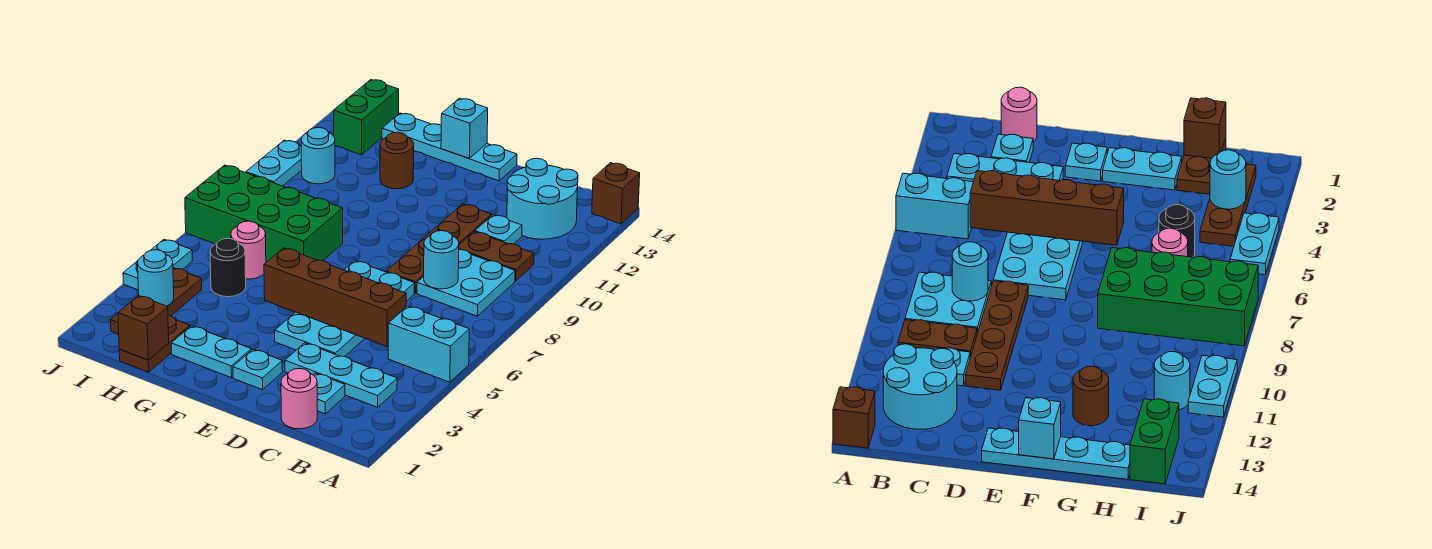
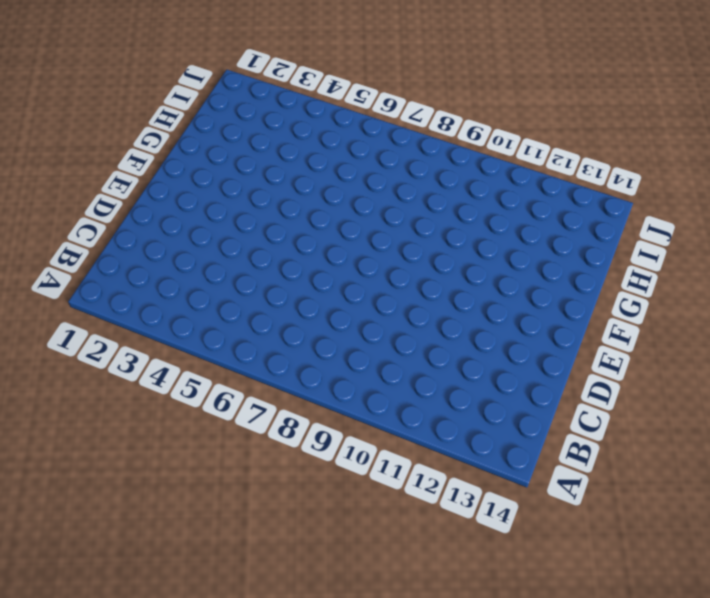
none -> cyan brick A5:B5 level 1
none -> brown brick A14 level 1
none -> cyan plate B3:D3 level 1

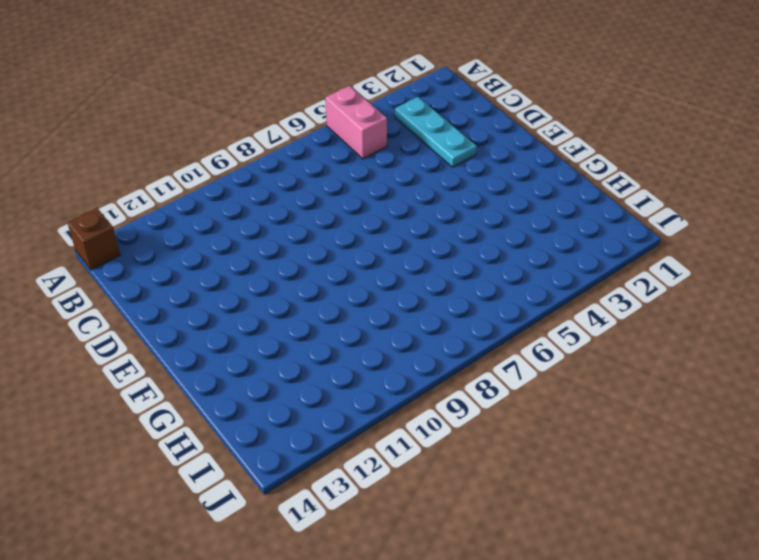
pink brick A5:B5 level 1 -> cyan brick A5:B5 level 1
none -> cyan plate B8:C9 level 1
none -> brown plate B10:C10 level 1
none -> cyan round brick B12:C13 level 1

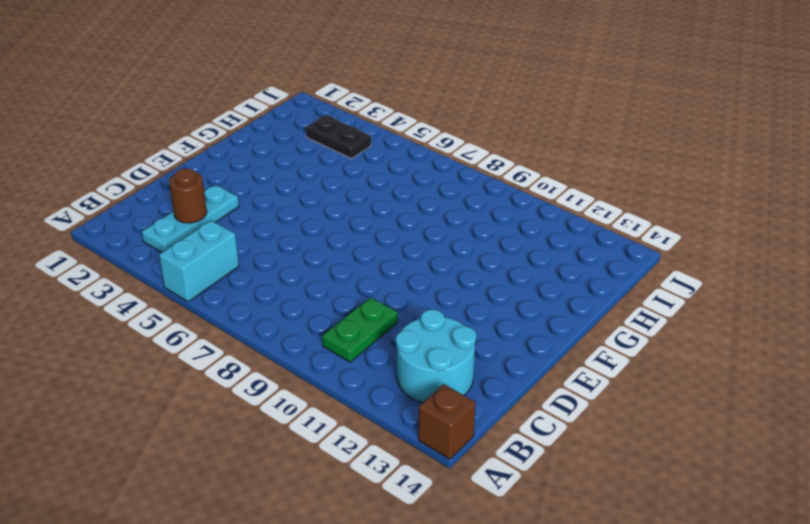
green plate B10:C10 level 1 -> brown plate B10:C10 level 1
brown round brick C3 level 2 -> brown round brick G12 level 1
black plate I3:I4 level 1 -> brown plate I2:I4 level 1
none -> cyan plate B8:C9 level 1
none -> pink round brick C1 level 1
none -> cyan plate C2 level 1

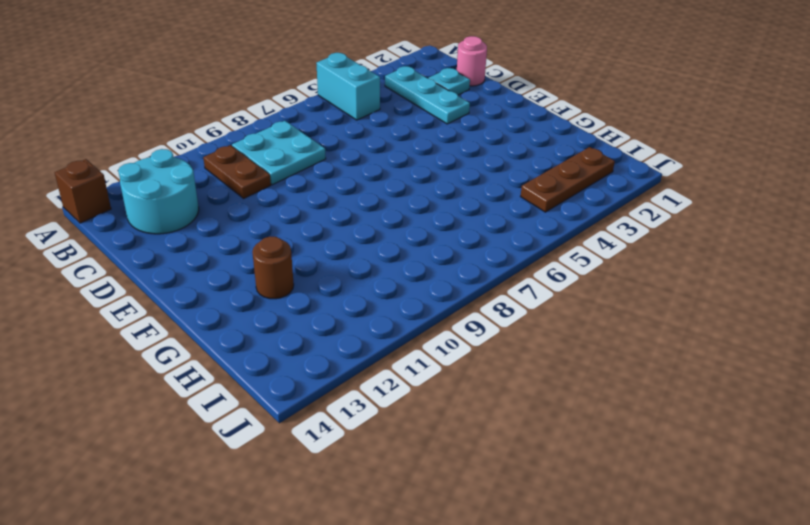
none -> cyan plate C11 level 1
none -> cyan plate D4:E7 level 1
none -> brown plate D8:D11 level 1

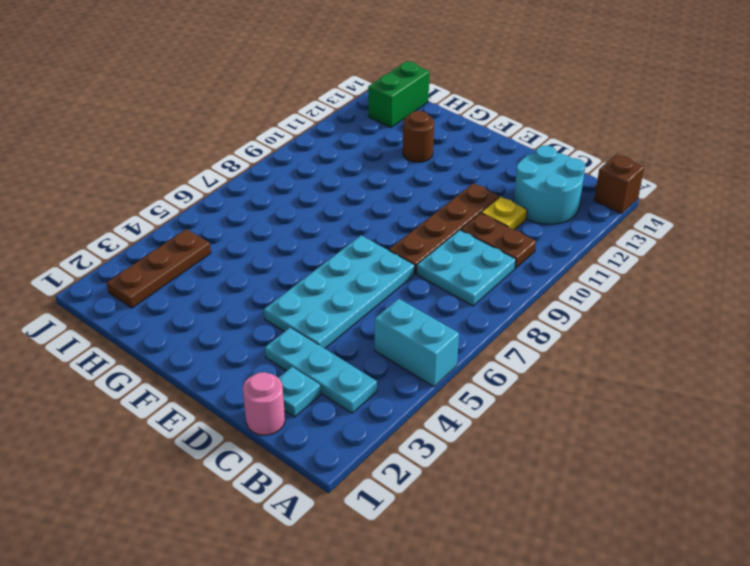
yellow plate C11 level 1 -> cyan plate C11 level 1
none -> cyan plate E2 level 1
none -> cyan plate E14:H14 level 1
none -> cyan plate F2:G2 level 1

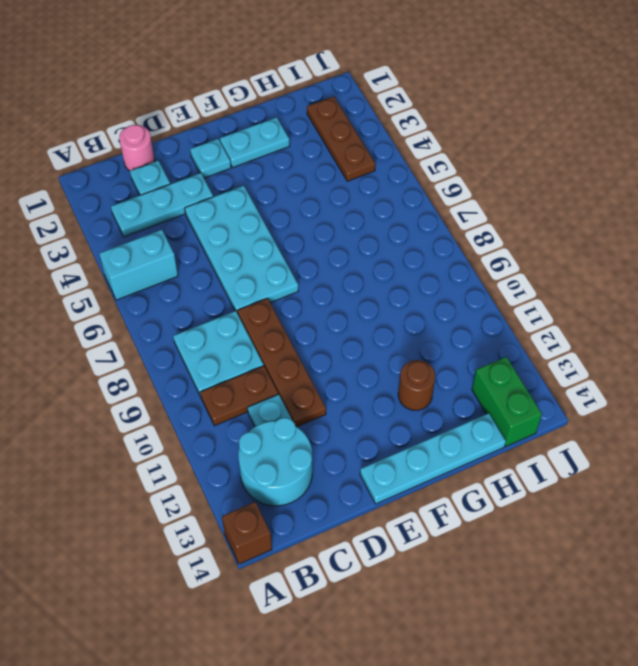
none -> green brick G7:J8 level 1
none -> brown plate H1:H2 level 1
none -> black round brick H5 level 1

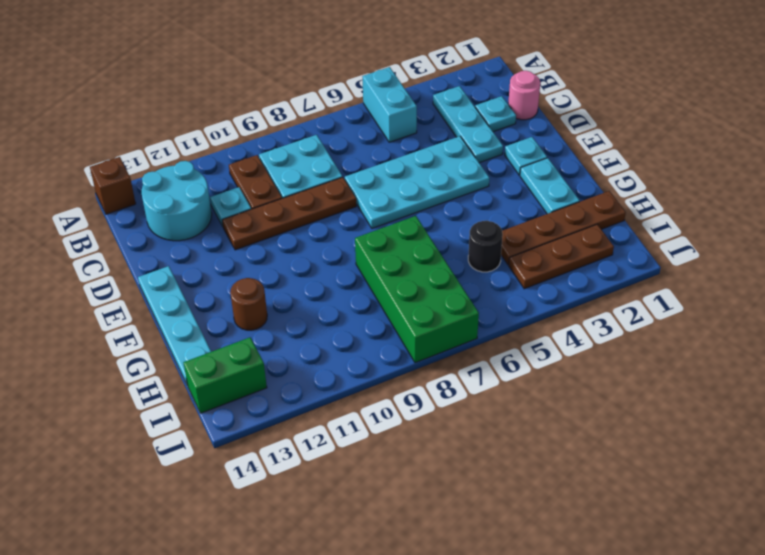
brown plate H1:H4 level 1 -> brown plate H1:H2 level 1
none -> pink round brick H6 level 1
none -> cyan round brick I11 level 1
none -> cyan plate J4:J5 level 1

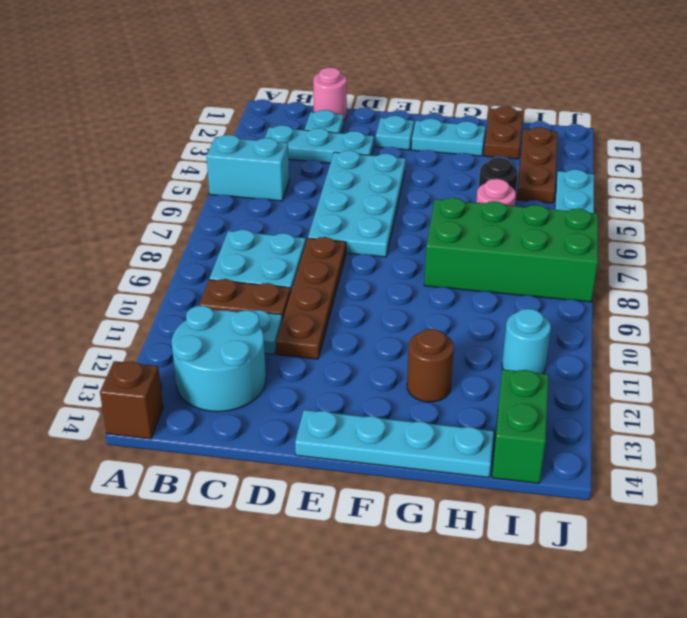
none -> cyan plate J10:J11 level 1
none -> brown brick C5:F5 level 2
none -> cyan round brick C8 level 2

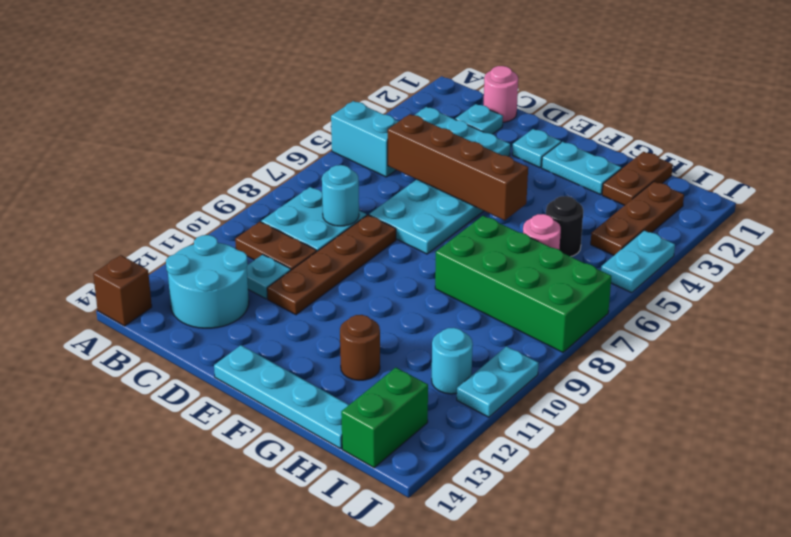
none -> cyan brick F14 level 2
none -> brown brick H1 level 2
none -> cyan round brick I3 level 2

